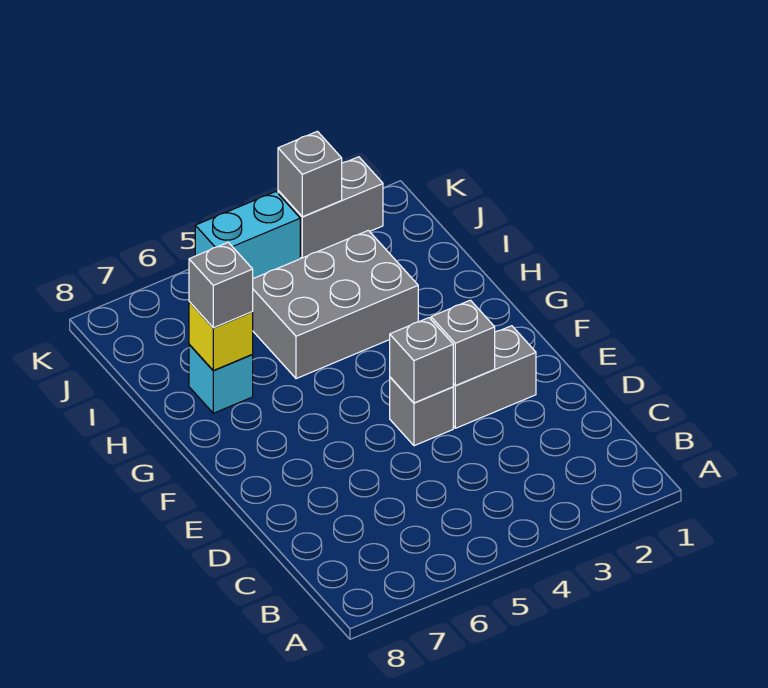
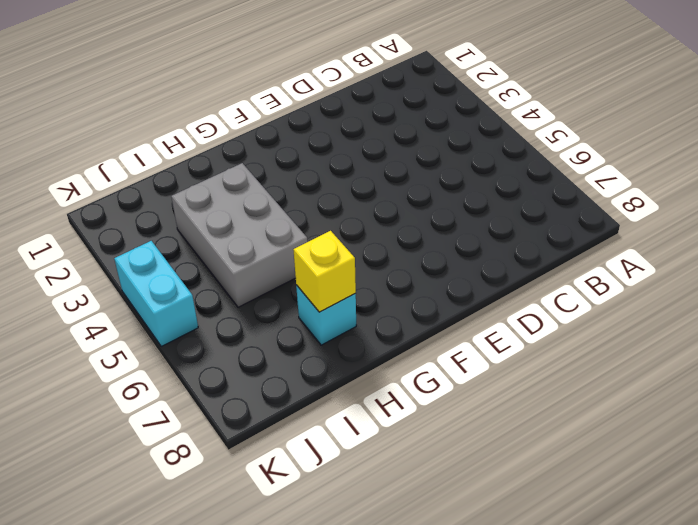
none -> grey brick E2:E3 level 1
none -> grey brick E4 level 1

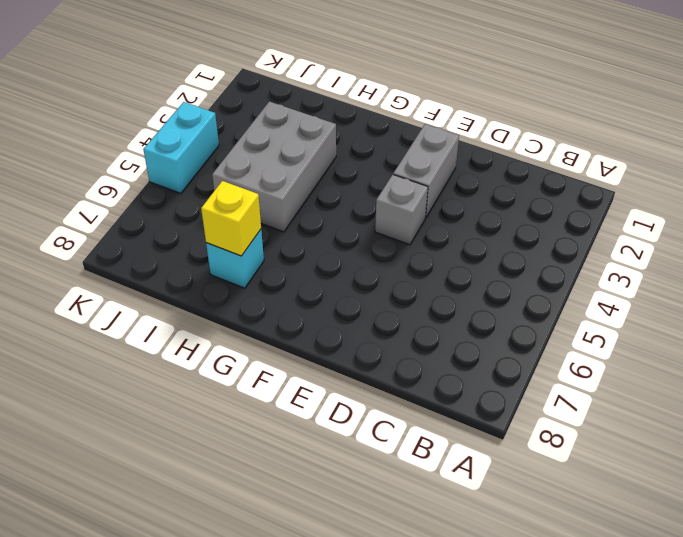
none -> grey brick K2:K3 level 1
none -> grey brick E3 level 2

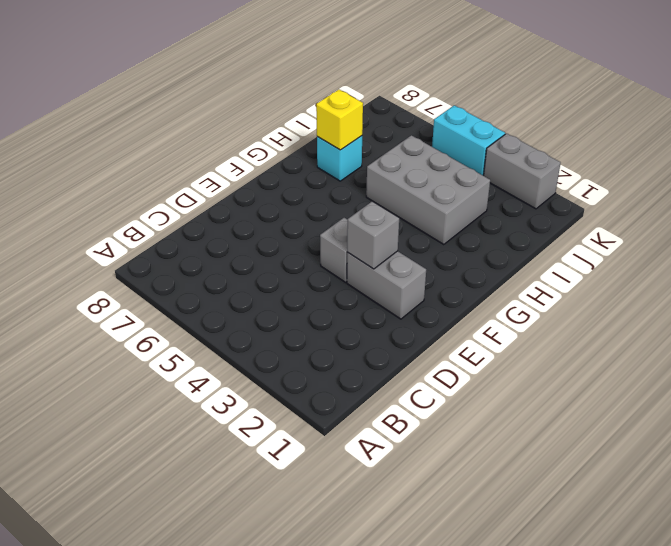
none -> grey brick E4 level 2
none -> grey brick K3 level 2

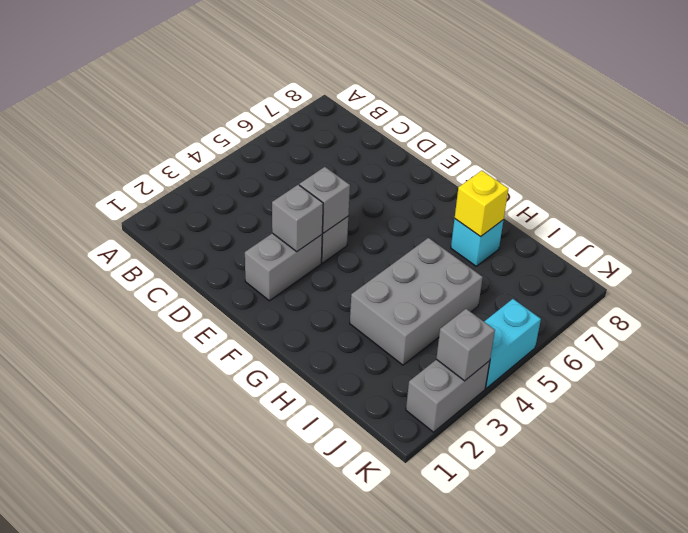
none -> grey brick H7 level 3

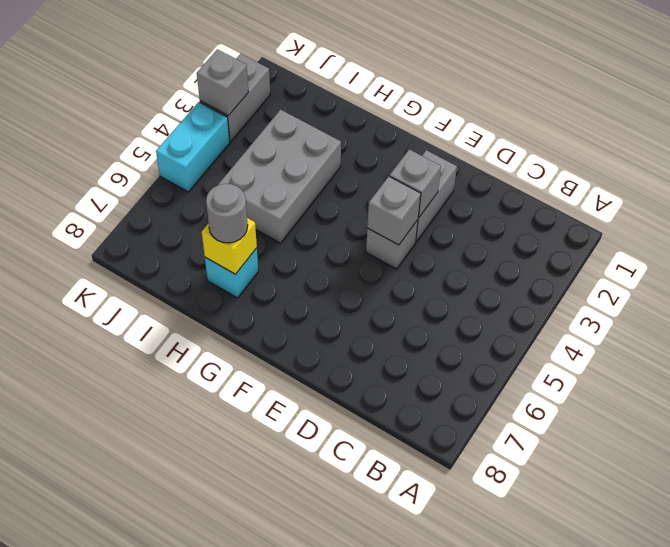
grey round brick H7 level 3 -> grey brick H7 level 3

